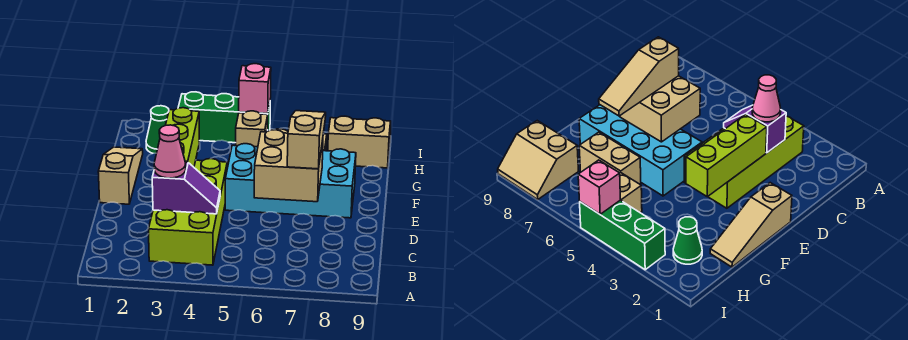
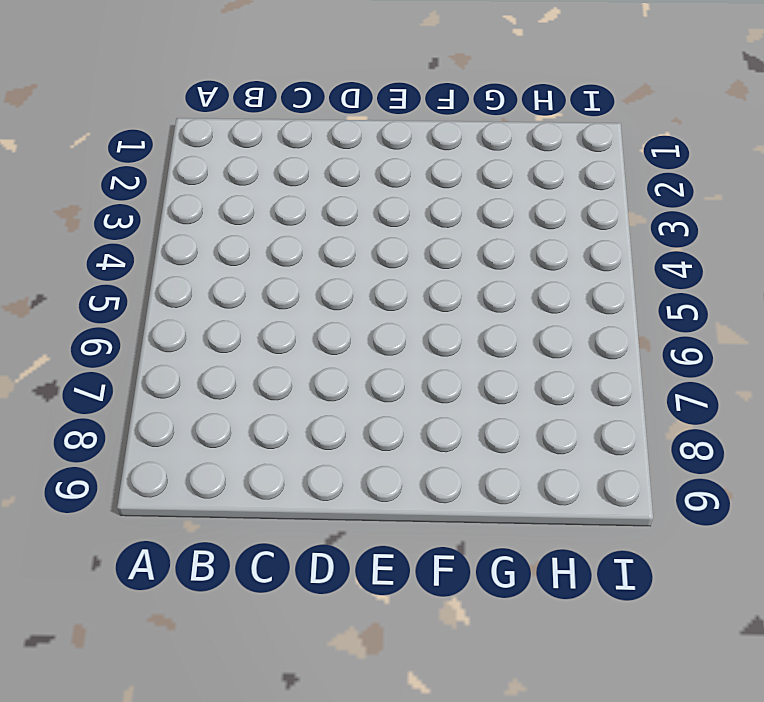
none -> lime brick B3:E4 level 1
none -> tan slope E1:G1 level 1 top E
none -> cyan brick E5:F8 level 1

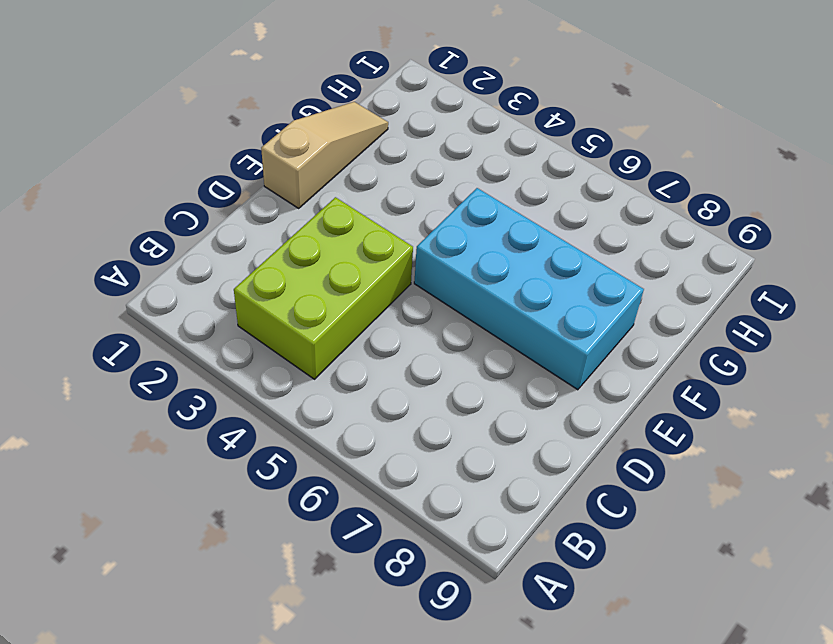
lime brick B3:D4 level 1 -> lime brick B3:E4 level 1
none -> tan brick G6:G7 level 1
none -> green cone H2 level 1
none -> tan brick H5 level 1

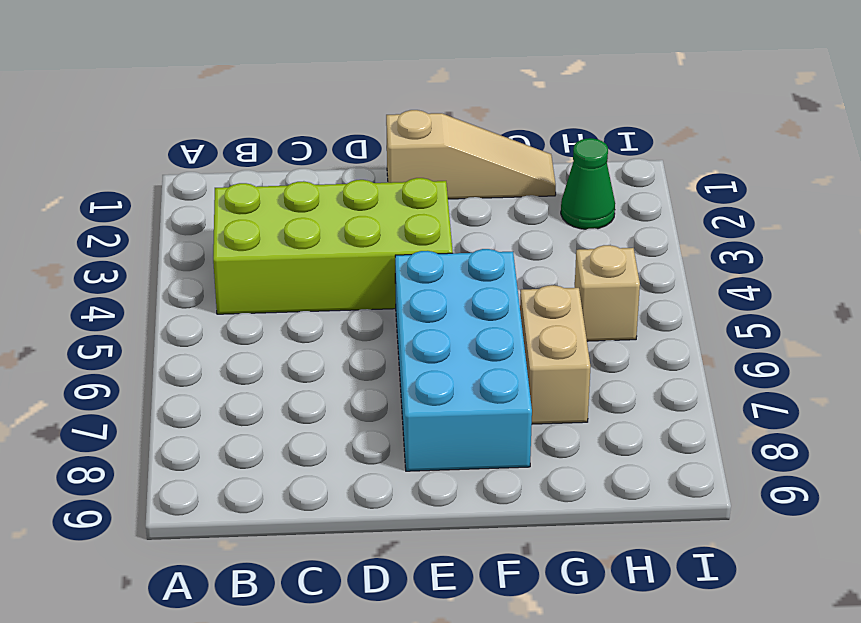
none -> tan slope H8:I9 level 1 top H
none -> green brick I3:I5 level 1
none -> purple slope C3:C4 level 2 top 3

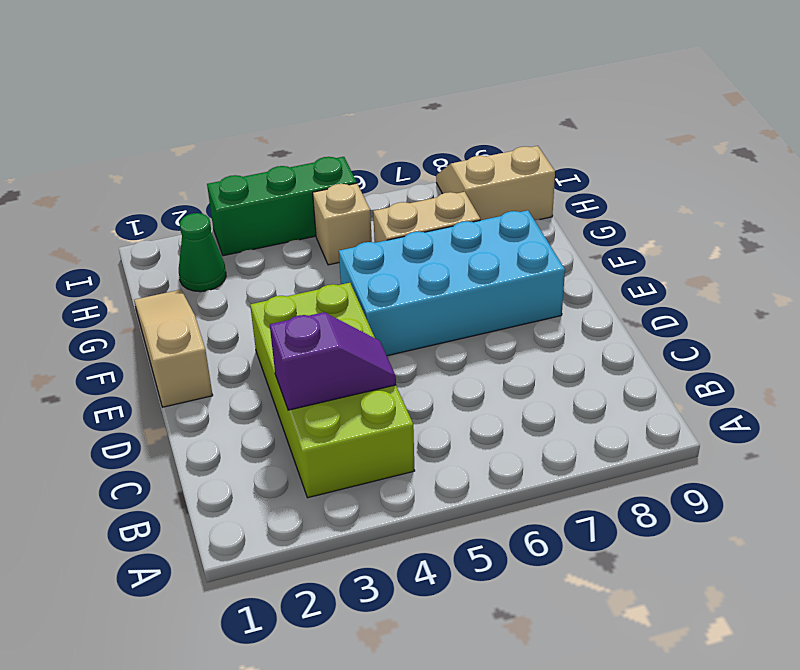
none -> lime brick D3:F3 level 2
none -> tan brick D6:E7 level 2
none -> pink brick I5 level 2

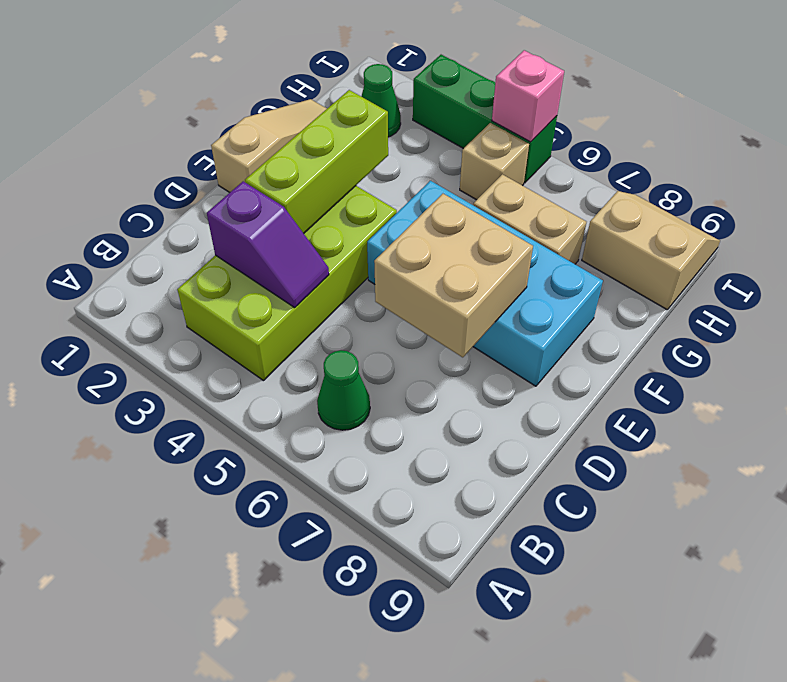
green cone B6 level 1 -> none
none -> pink cone C3 level 3
none -> tan slope D7:F7 level 3 top D

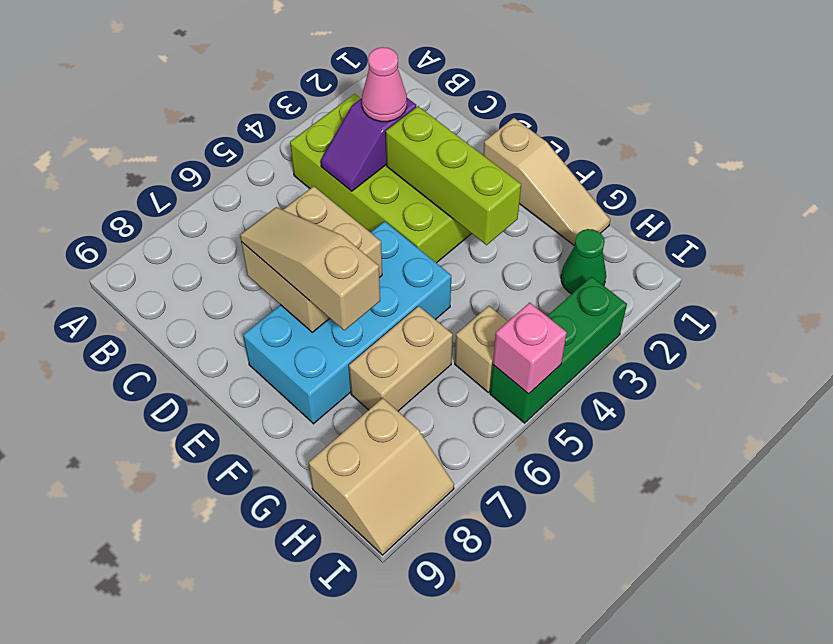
tan slope D7:F7 level 3 top F -> tan slope D7:F7 level 3 top D

